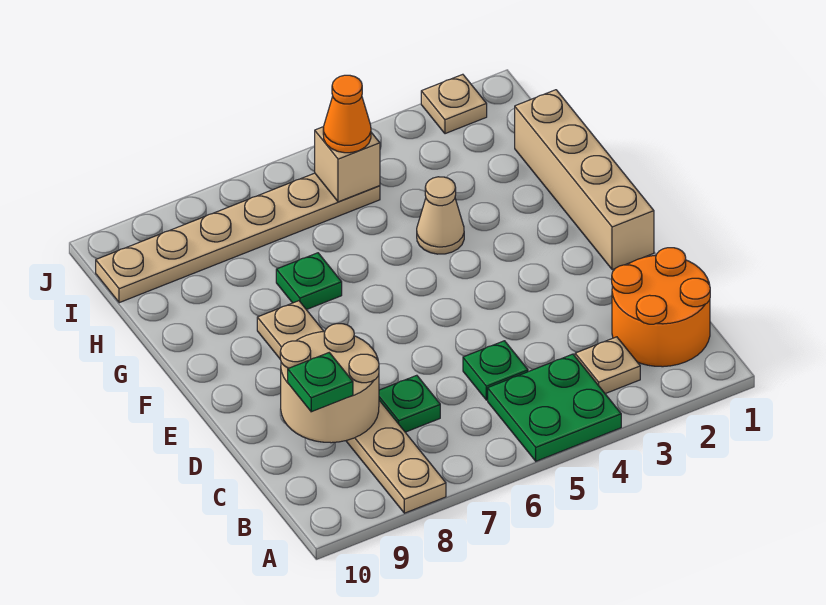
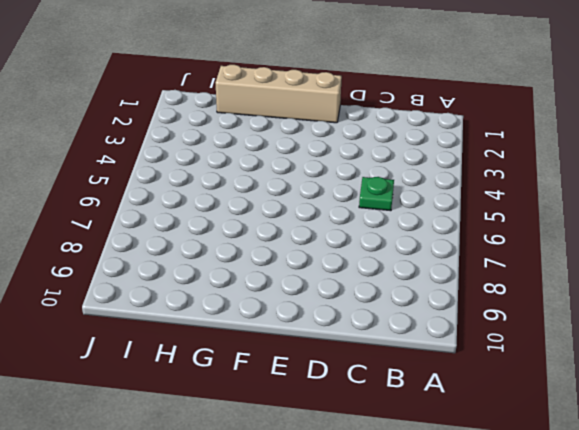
none -> green plate A4:B5 level 1
none -> tan plate A8:F8 level 1
none -> orange round brick B1:C2 level 1

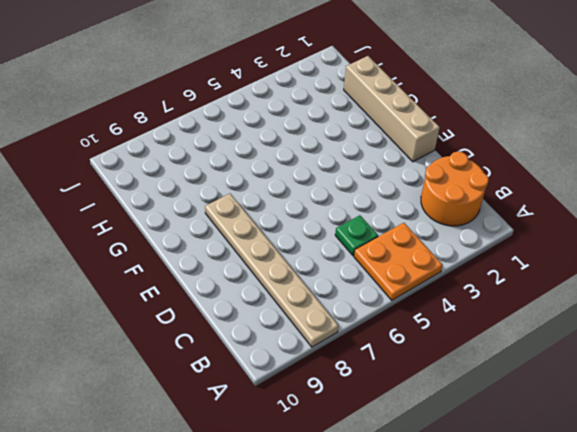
orange plate A4:B5 level 1 -> green plate A4:B5 level 1
none -> tan plate B3 level 1
none -> green plate C7 level 1
none -> tan cone G4 level 1

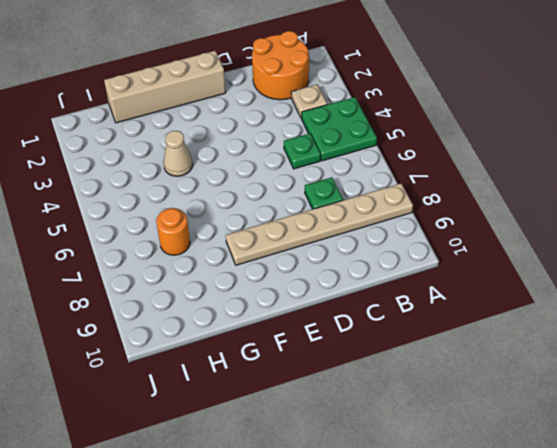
orange round brick H7 level 1 -> none
none -> green plate G7 level 1
none -> tan plate I5:I10 level 1
none -> tan plate J2 level 1

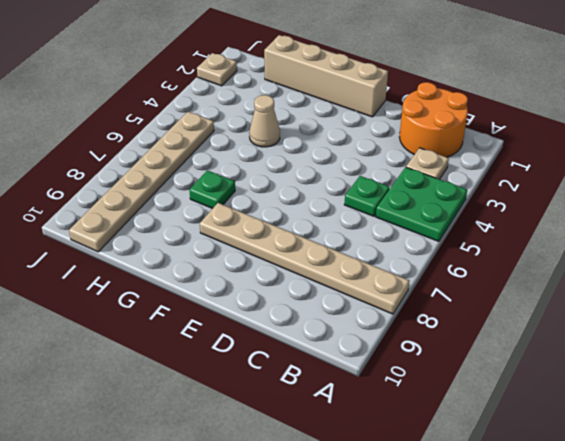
none -> green plate C7 level 1
none -> tan round brick C8:D9 level 2
none -> tan brick I5 level 2

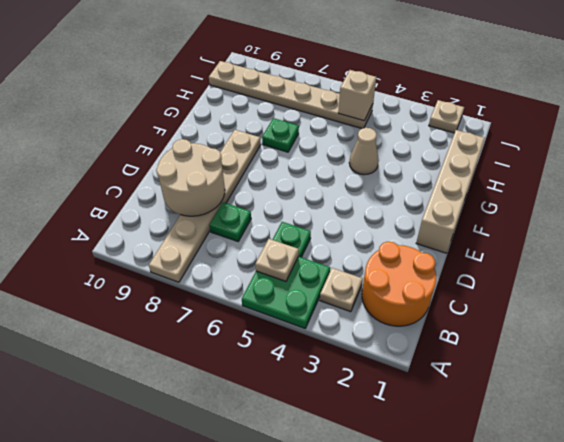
tan plate B5 level 2 -> none
none -> green plate C9 level 3
none -> orange cone I5 level 3

